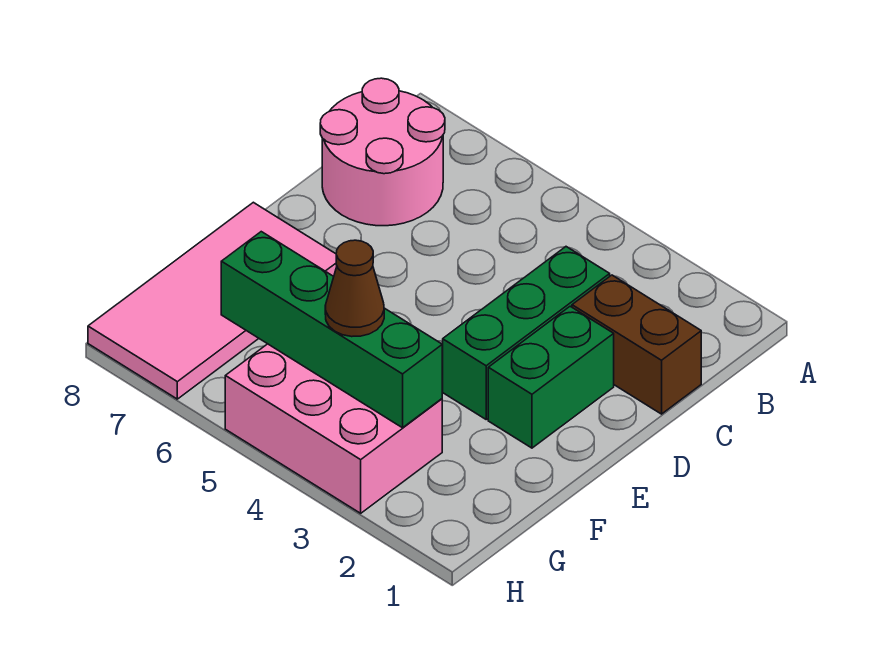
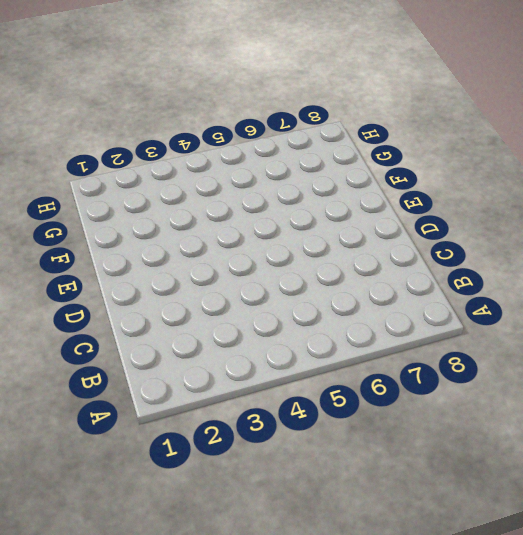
none -> pink round brick B7:C8 level 1
none -> brown brick C1:C2 level 1

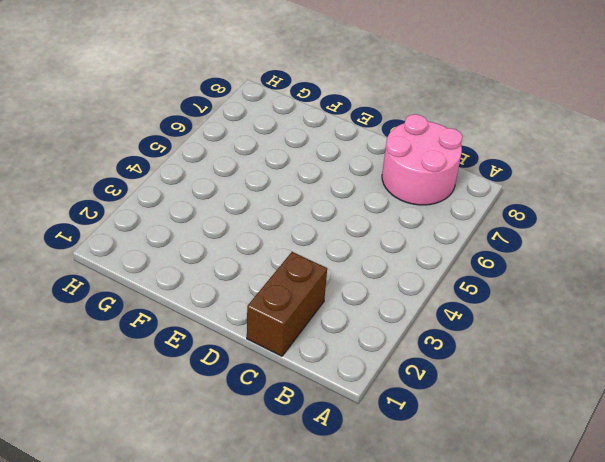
none -> green brick C3:E3 level 1
none -> green brick D2:E2 level 1

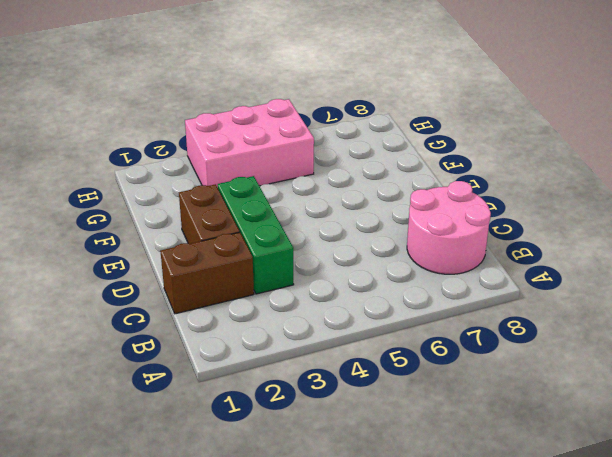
brown brick D2:E2 level 1 -> green brick D2:E2 level 1
none -> pink tile E7:H8 level 1
none -> green brick G3:G6 level 2

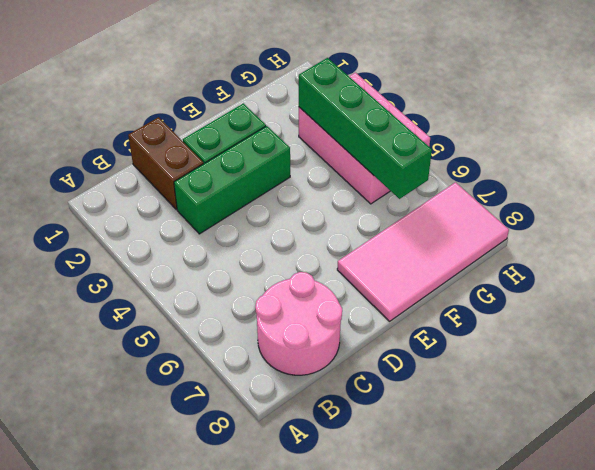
none -> brown cone G4 level 3

